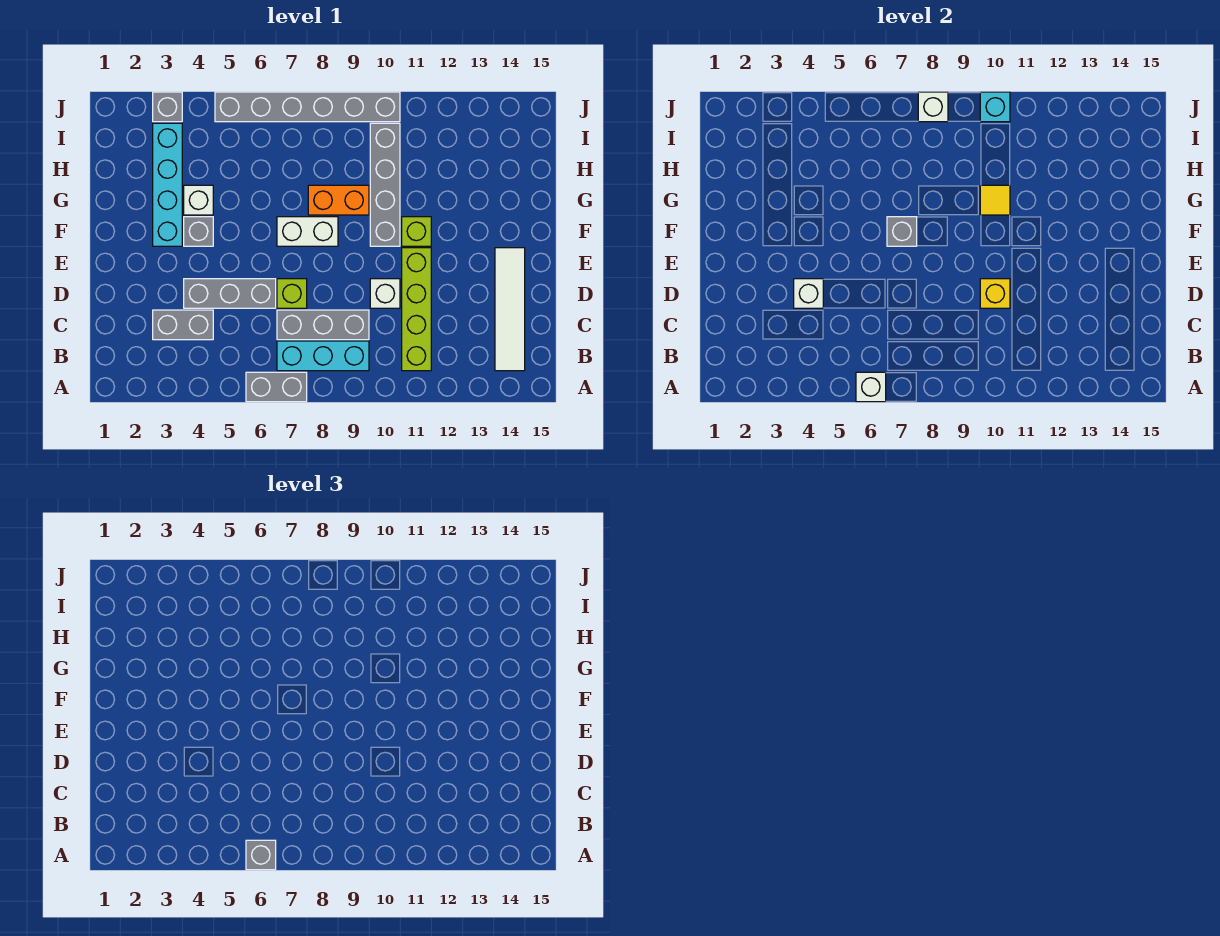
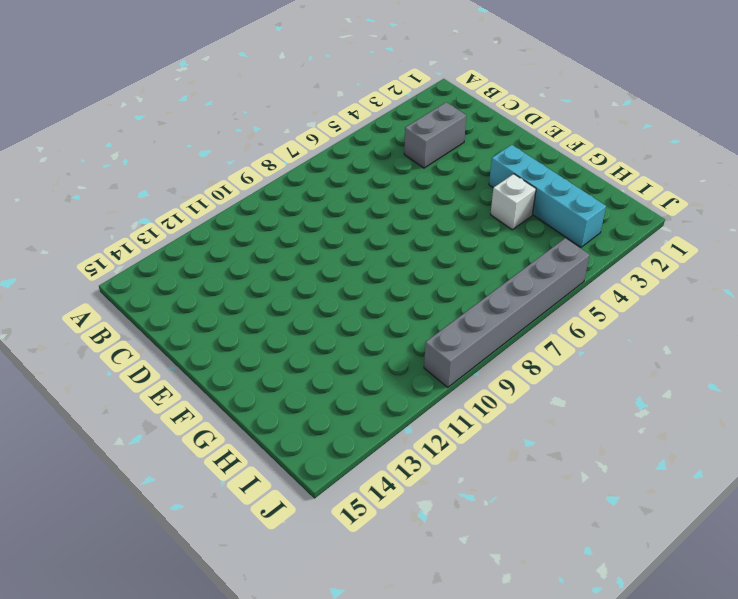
none -> grey brick A6:A7 level 1
none -> cyan brick B7:B9 level 1
none -> lime brick B11:E11 level 1

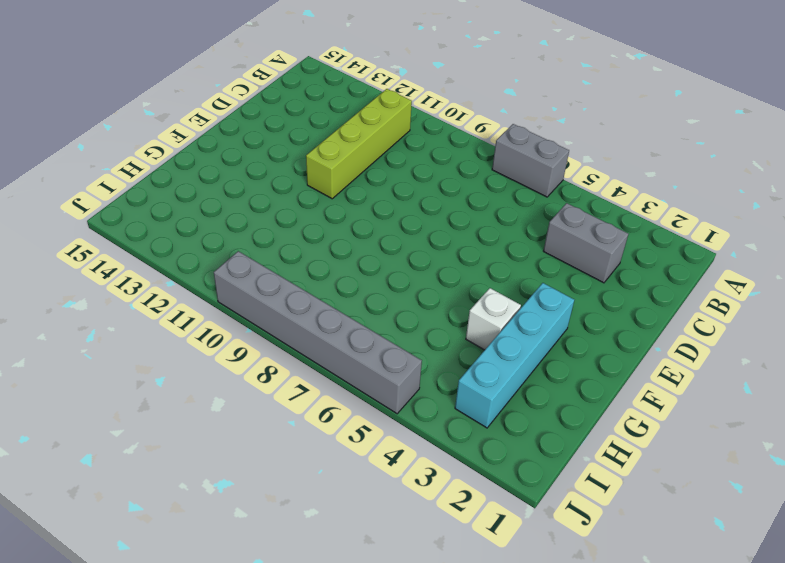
none -> cyan brick B7:B9 level 1
none -> white tile B14:E14 level 1
none -> grey brick C7:C9 level 1

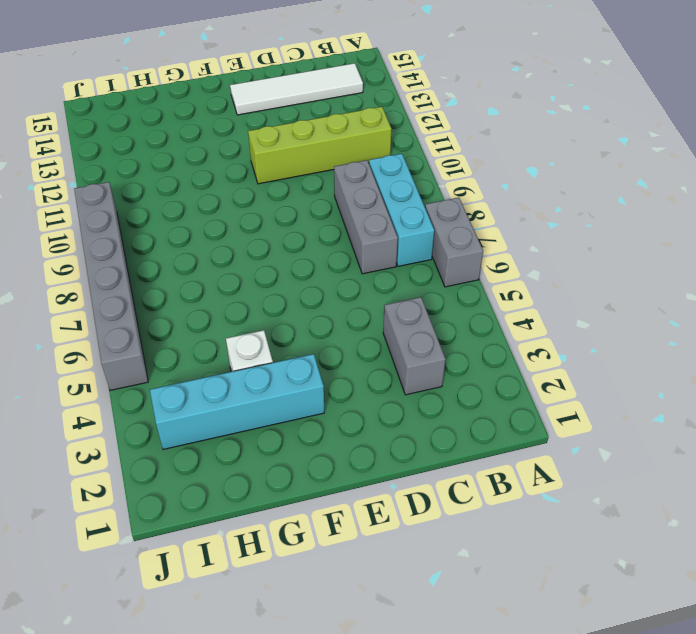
none -> grey brick D4:D6 level 1
none -> lime brick D7 level 1
none -> white brick D10 level 1

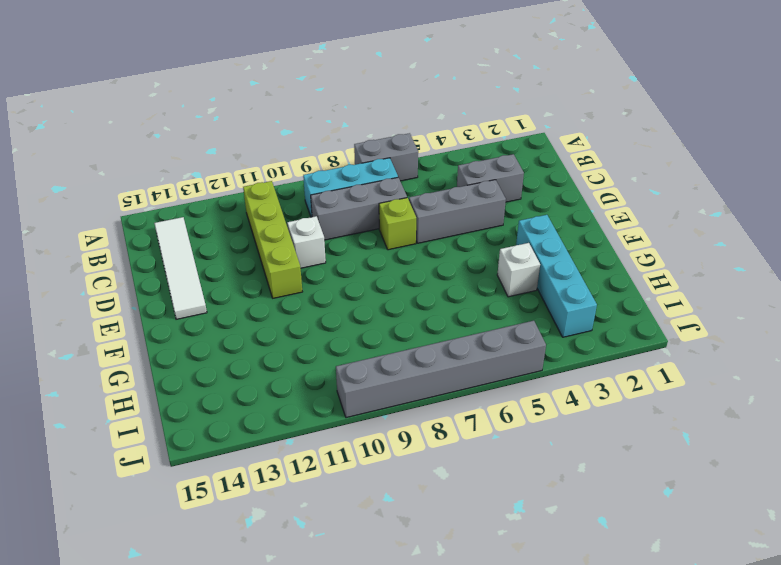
none -> grey brick F4 level 1
none -> white brick F7:F8 level 1
none -> grey brick F10:I10 level 1

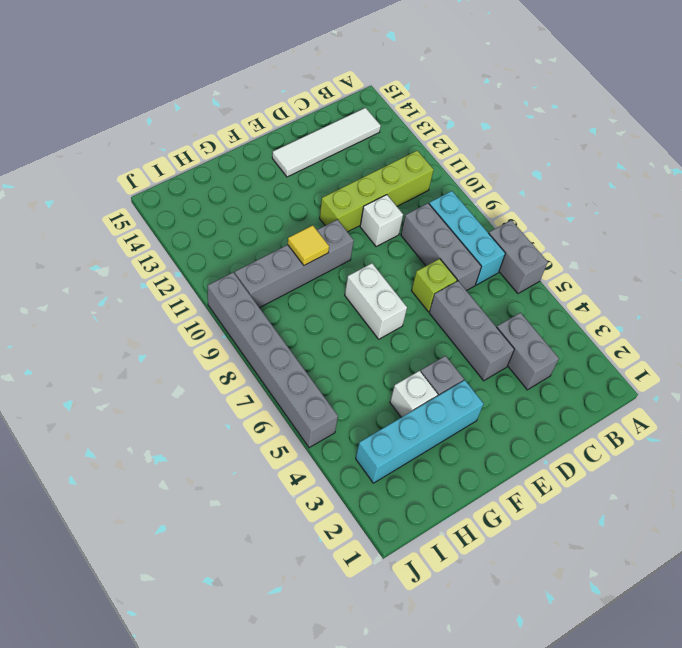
none -> lime brick F11 level 1
none -> orange brick G8:G9 level 1
none -> grey brick J3 level 1

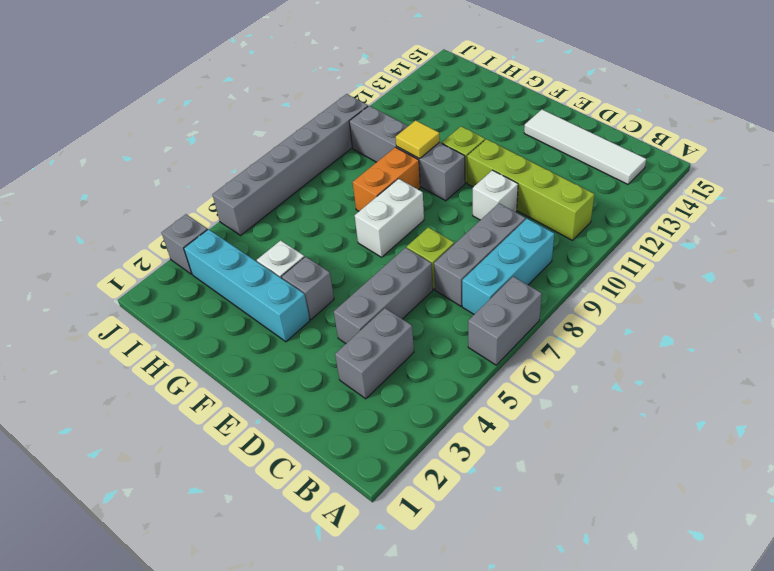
none -> white brick A6 level 2
none -> white brick D4 level 2
none -> yellow brick D10 level 2

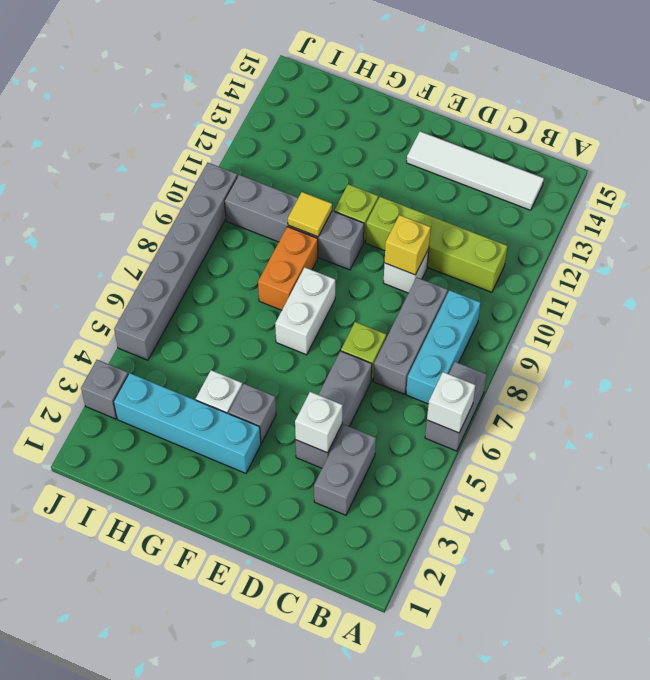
none -> grey brick F7 level 2
none -> white brick J8 level 2
none -> cyan brick J10 level 2

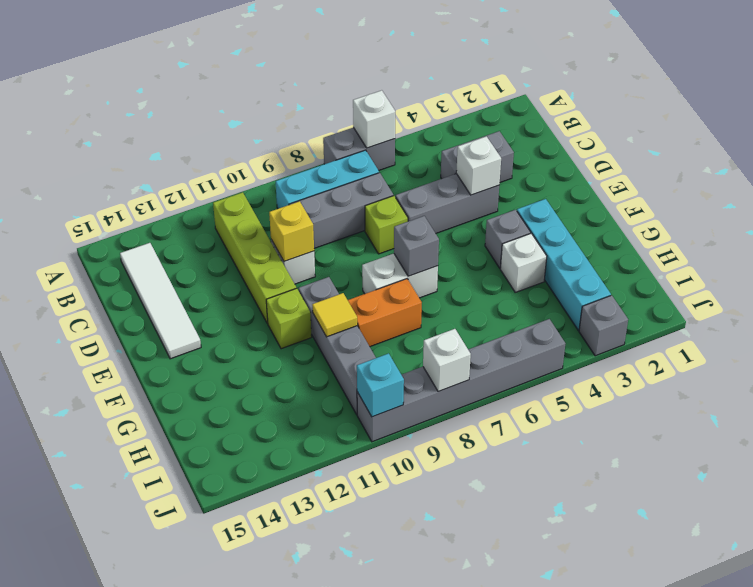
none -> grey brick A6 level 3

